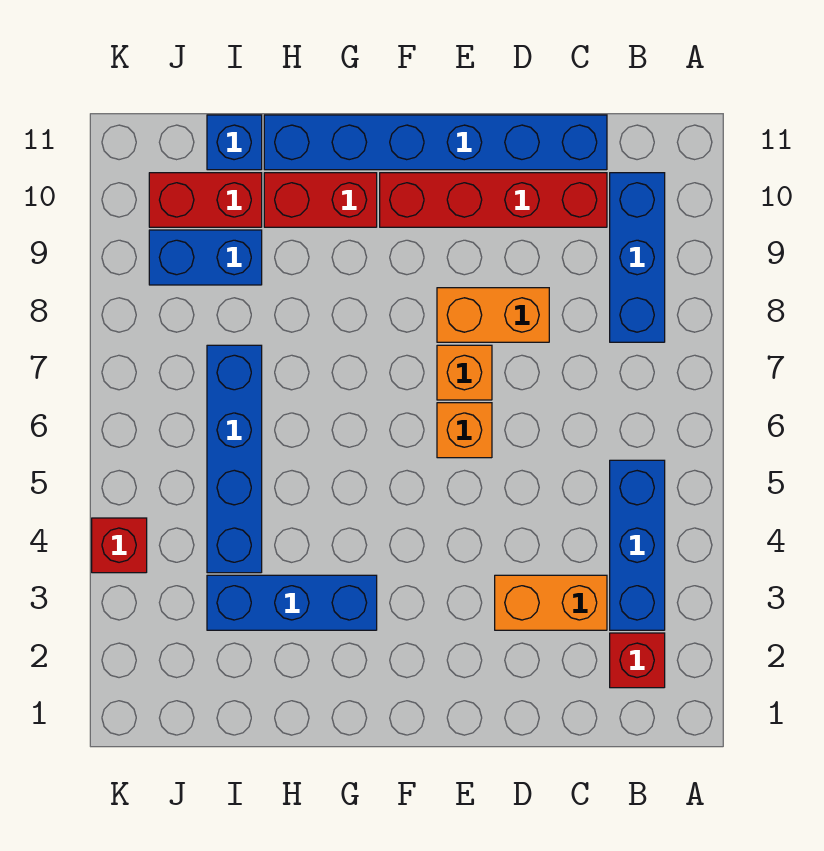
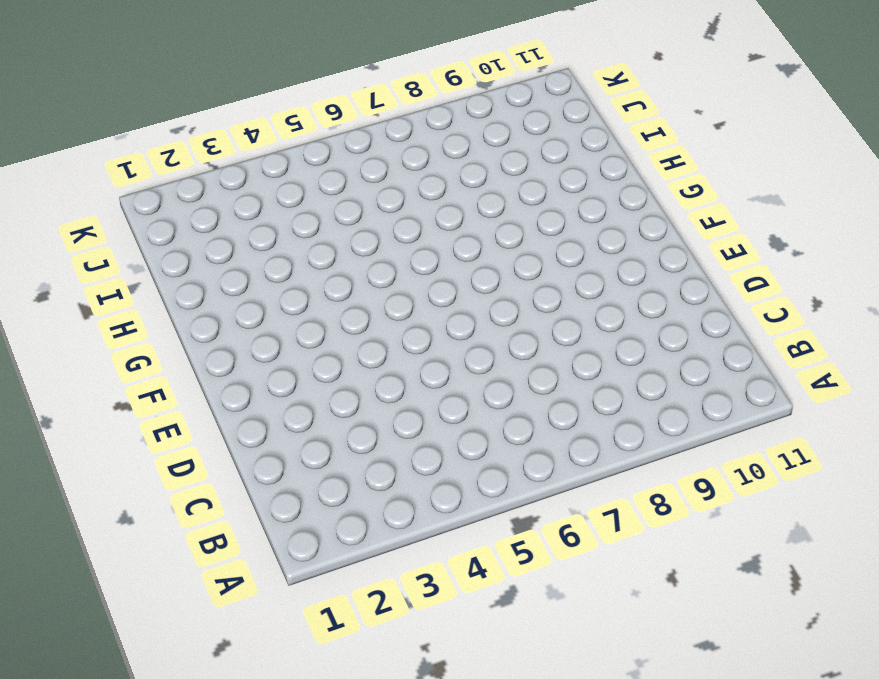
none -> red brick B2 level 1
none -> blue brick B3:B5 level 1
none -> blue brick B8:B10 level 1

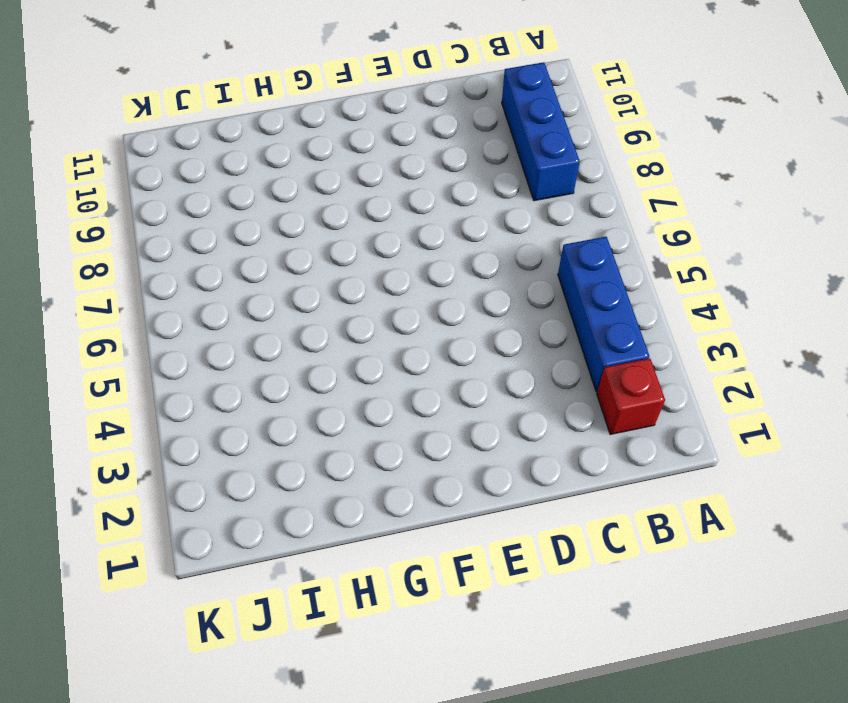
none -> orange brick C3:D3 level 1
none -> red brick C10:F10 level 1
none -> blue brick C11:H11 level 1

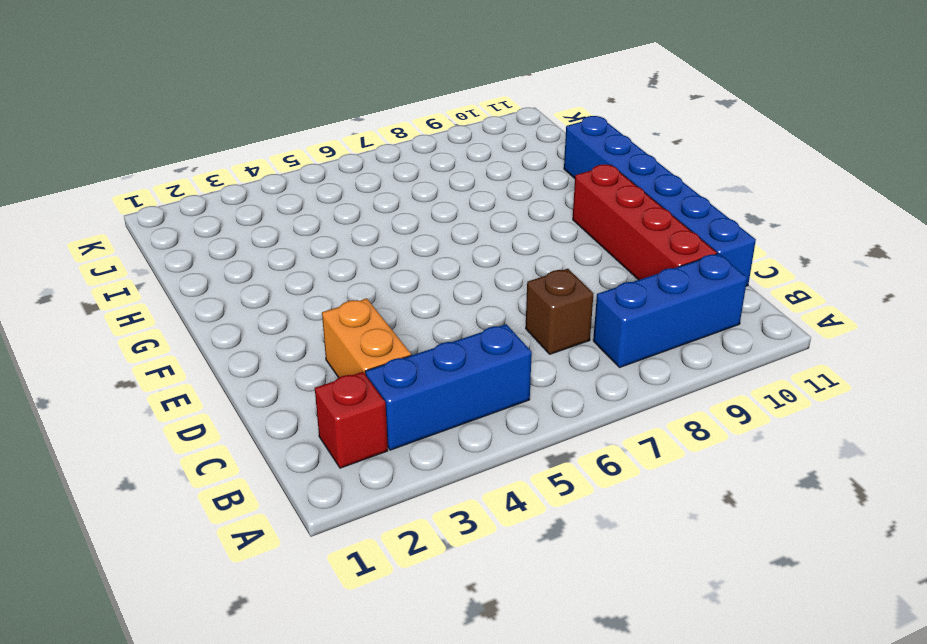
brown brick C7 level 1 -> none
none -> orange brick D8:E8 level 1
none -> orange brick E6 level 1
none -> orange brick E7 level 1

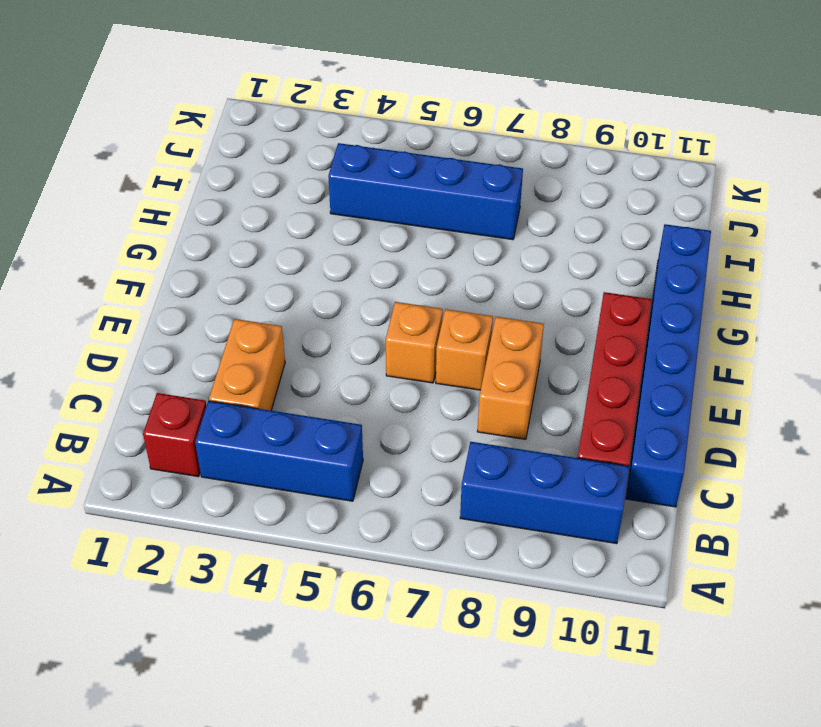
none -> blue brick G3:I3 level 1
none -> red brick G10:H10 level 1
none -> blue brick I9:J9 level 1

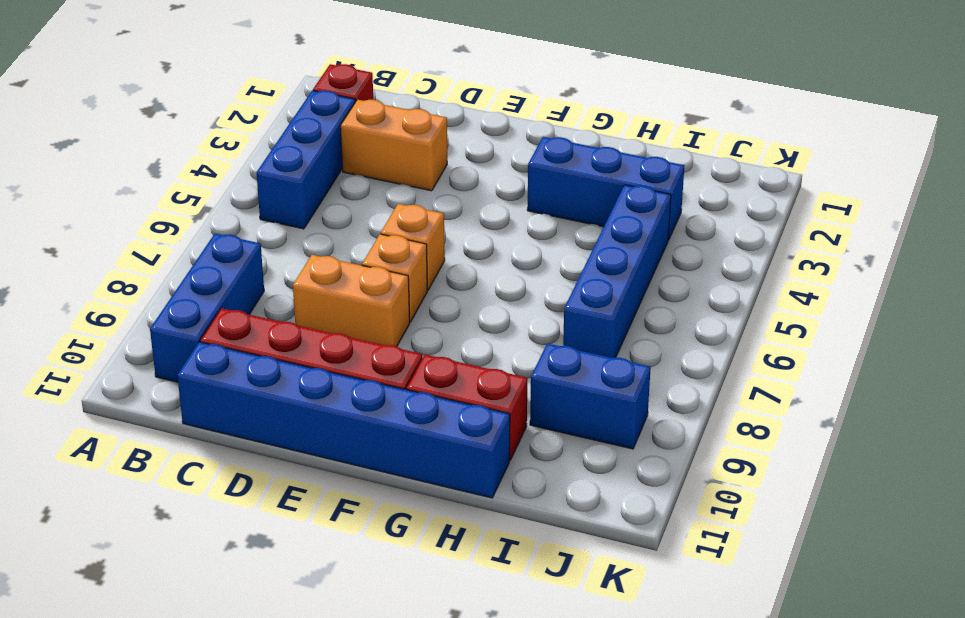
none -> red brick I10:J10 level 1
none -> blue brick I11 level 1
none -> red brick K4 level 1

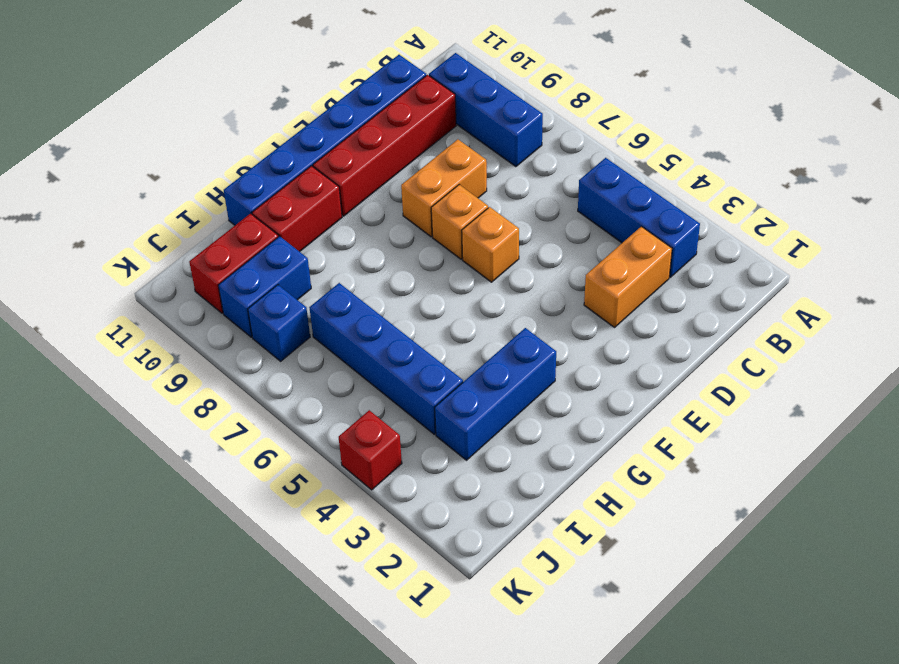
blue brick J8 level 1 -> blue brick I11 level 1
none -> red brick B2 level 1

